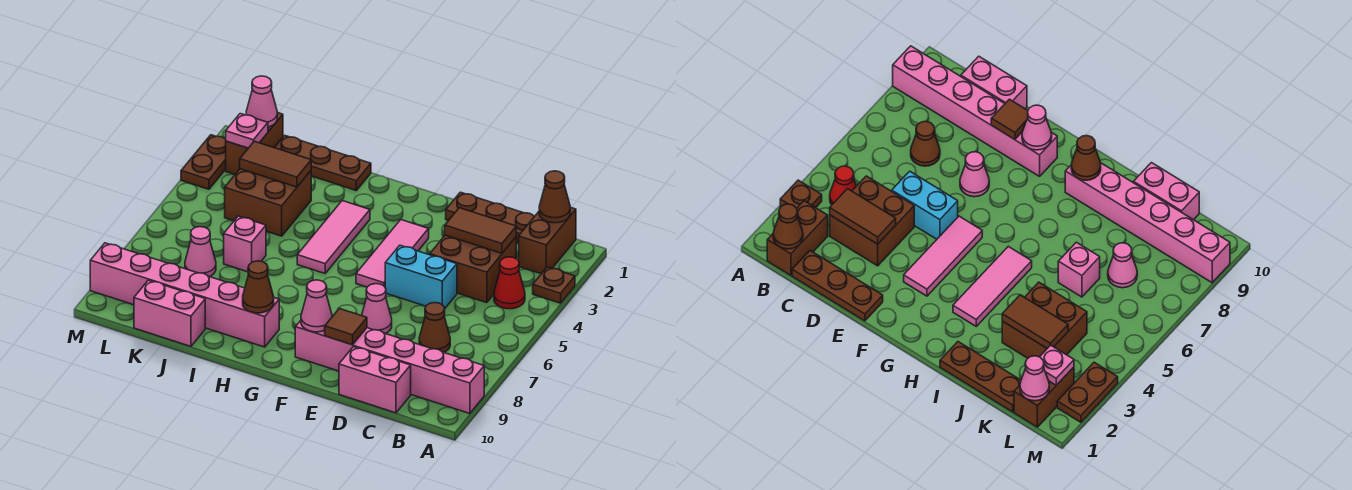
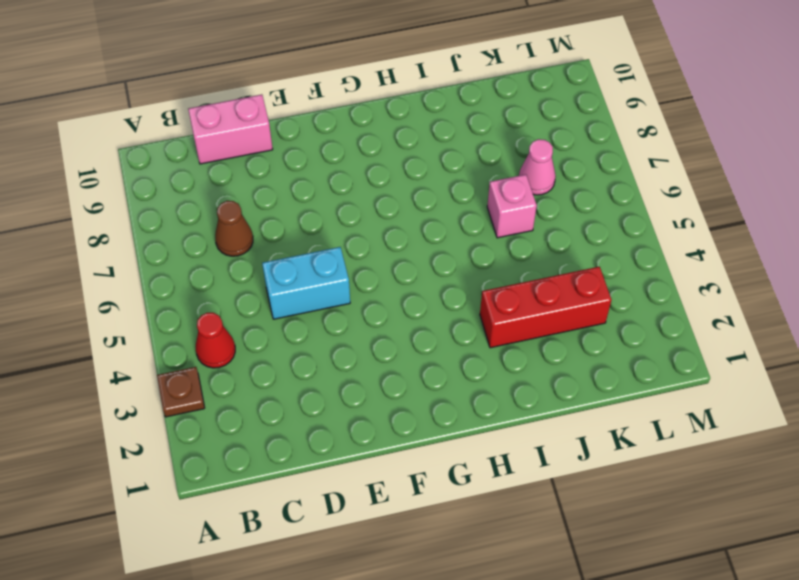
red brick I3:K3 level 1 -> brown brick J3:K4 level 1
none -> pink brick A9:F9 level 1
none -> brown brick B1:B2 level 1
none -> brown plate C1:E1 level 1

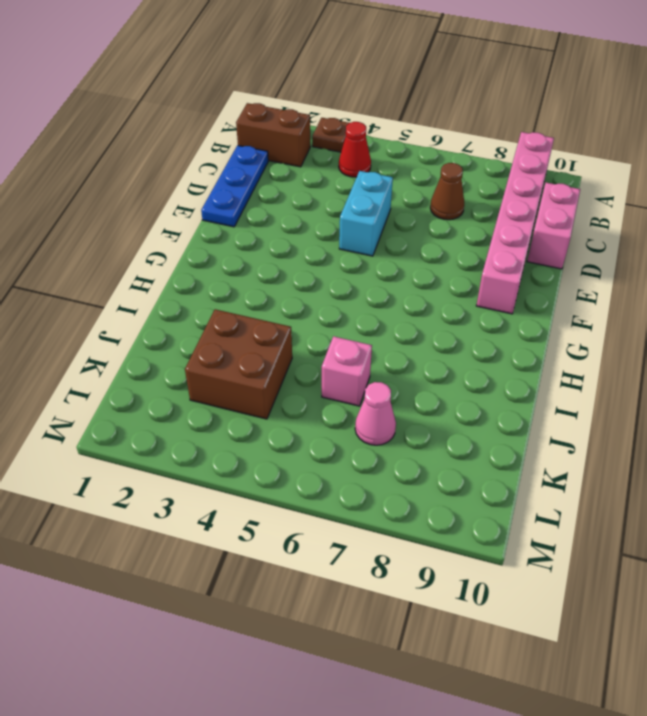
blue plate C1:E1 level 1 -> brown plate C1:E1 level 1
none -> brown brick C3:D4 level 1
none -> pink cone E7 level 1
none -> pink tile F3:F5 level 1

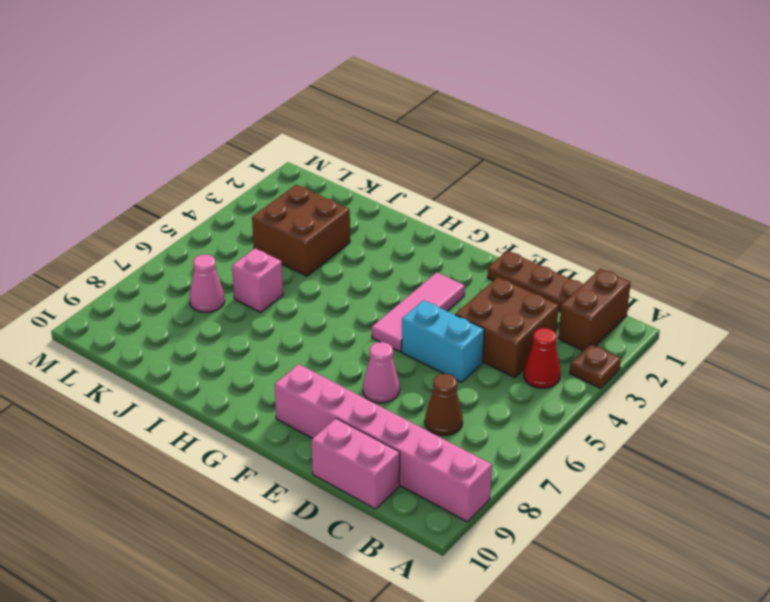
none -> pink tile H3:H5 level 1
none -> pink brick H9:M9 level 1
none -> brown plate I1:K1 level 1

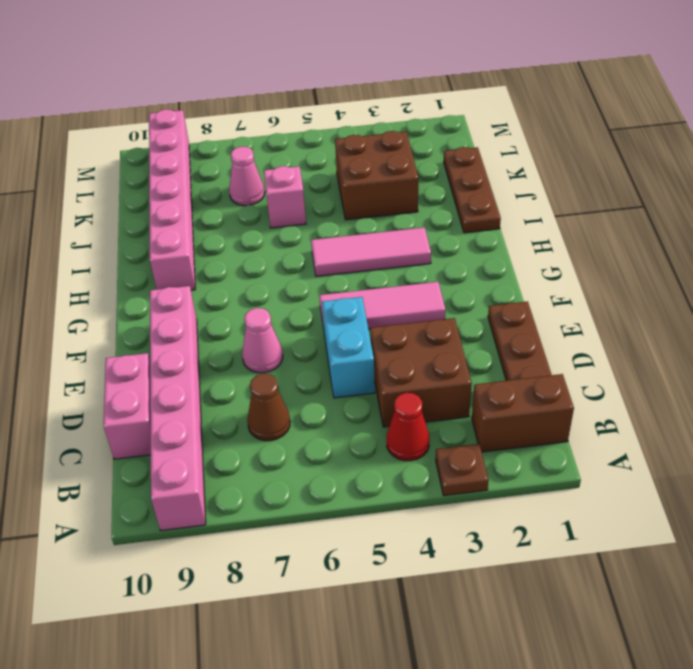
none -> pink brick J10:K10 level 1
none -> brown brick L1:L2 level 1
none -> brown plate M2:M3 level 1

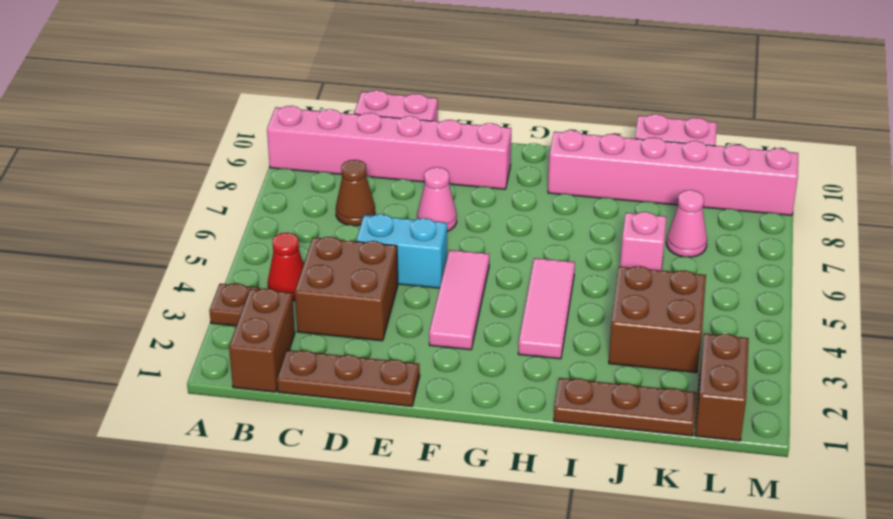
none -> brown plate M2:M3 level 1
none -> brown cone B1 level 2
none -> brown tile C3:D3 level 2

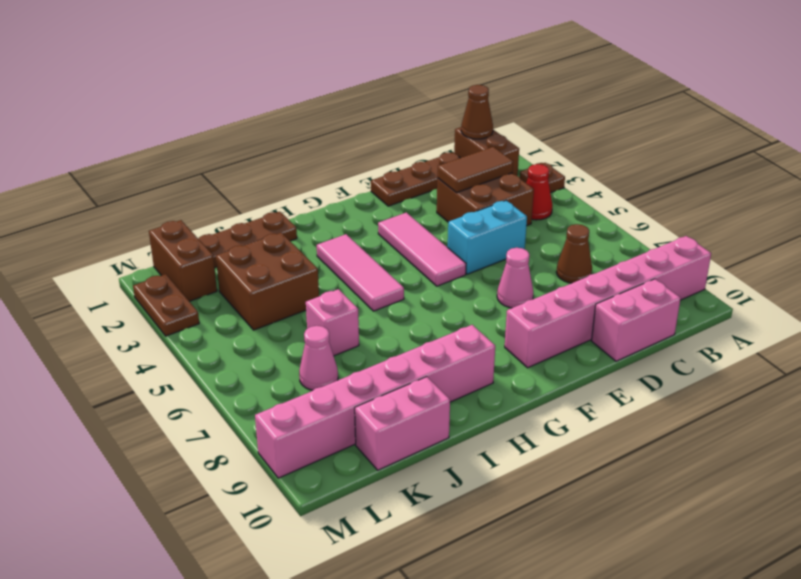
none -> brown tile E9 level 2
none -> pink cone F9 level 2
none -> brown cone H9 level 2

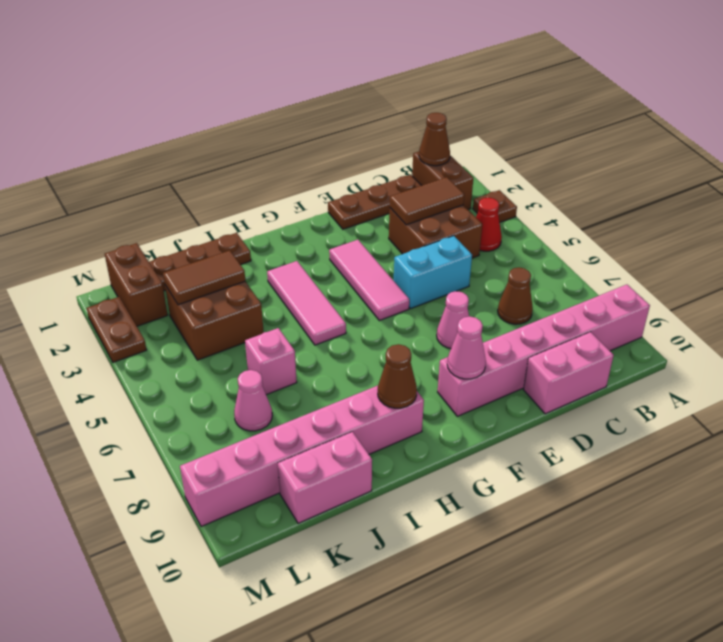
none -> brown tile E9 level 2
none -> pink cone L1 level 2
none -> pink plate L2 level 2

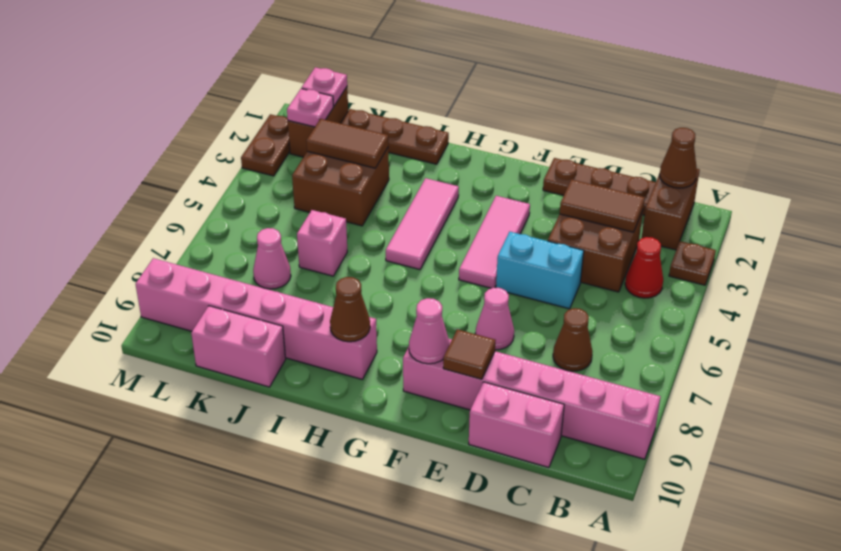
pink plate L1 level 2 -> pink cone L1 level 2

